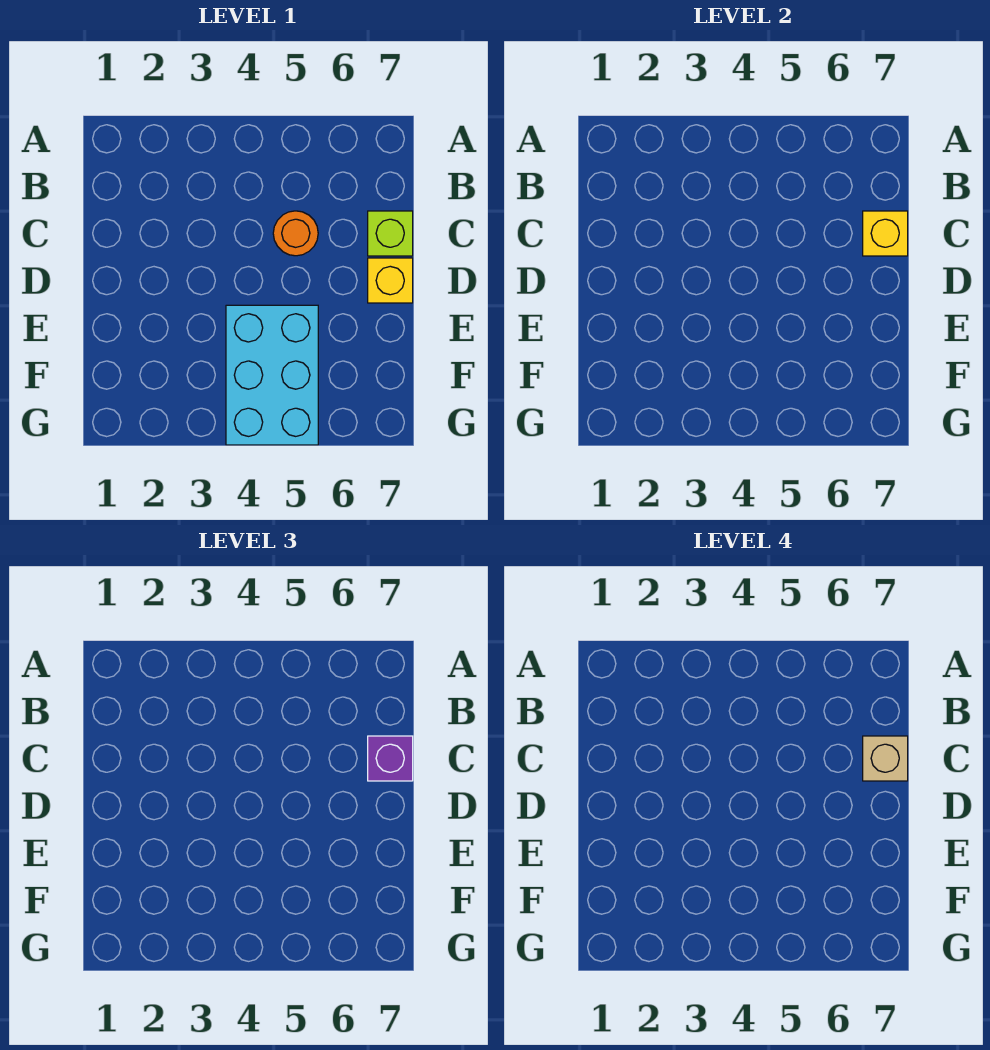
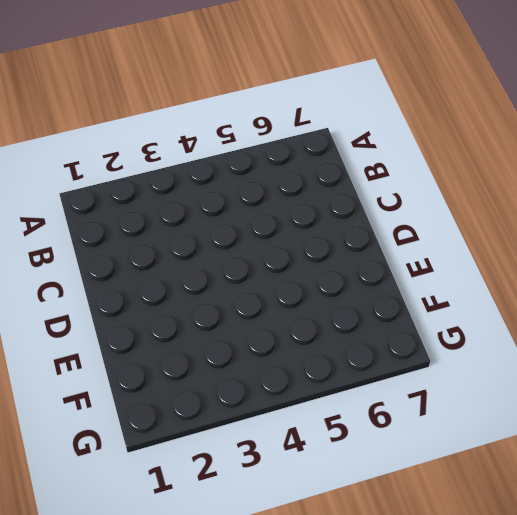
none -> orange round brick C5 level 1
none -> lime brick C7 level 1

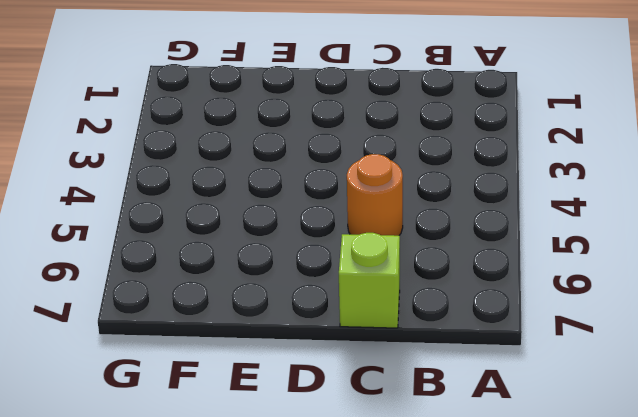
none -> yellow brick D7 level 1
none -> cyan brick E4:G5 level 1

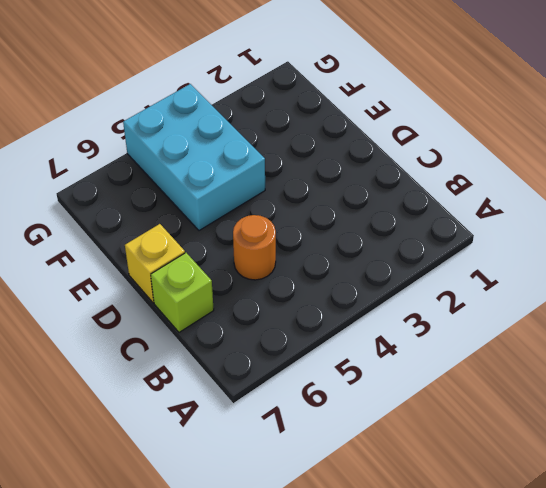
none -> yellow brick C7 level 2
none -> purple brick C7 level 3

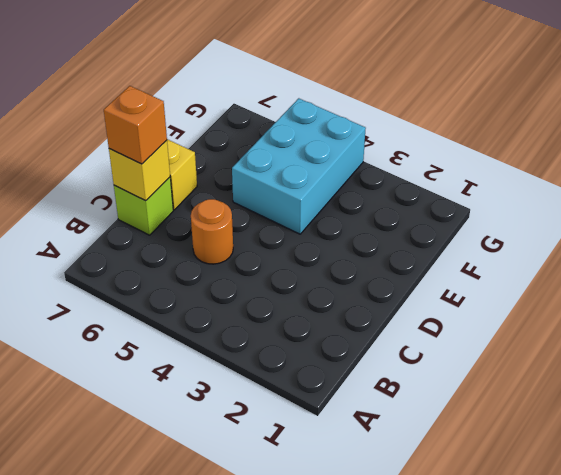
orange brick C7 level 3 -> purple brick C7 level 3
none -> tan brick C7 level 4

